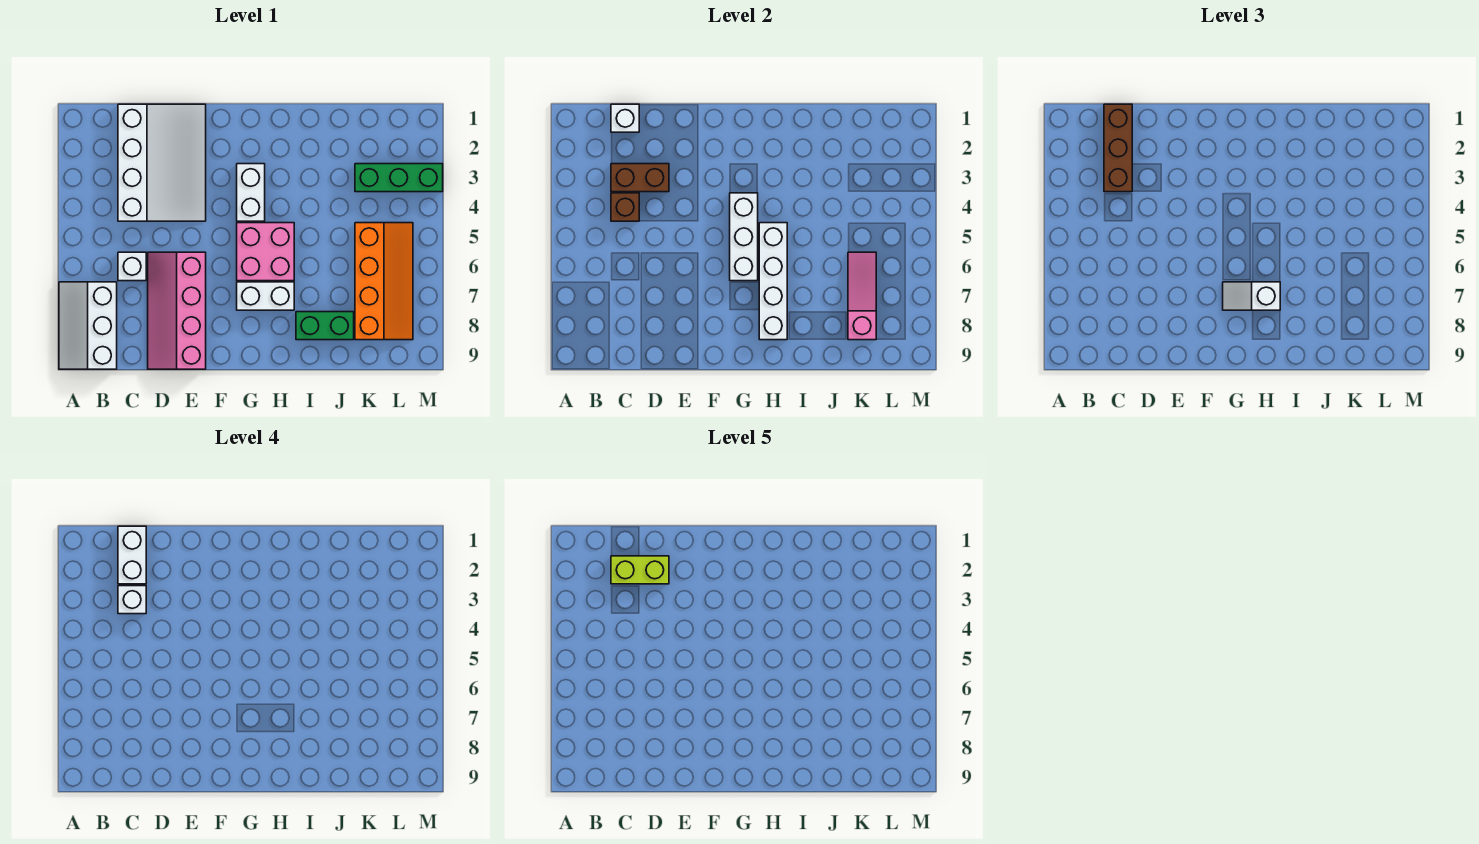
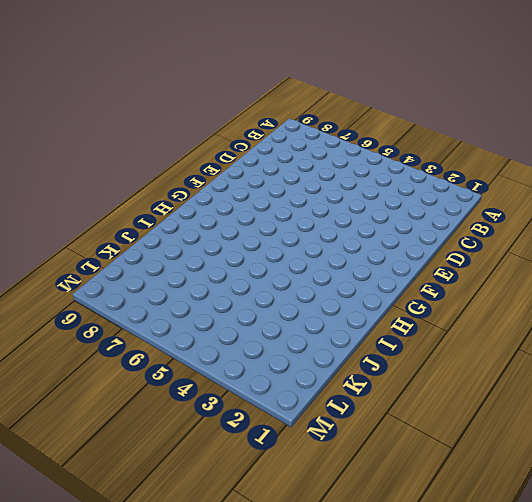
none -> white slope A7:B9 level 1 top B
none -> white slope C1:E4 level 1 top C
none -> white brick C6 level 1

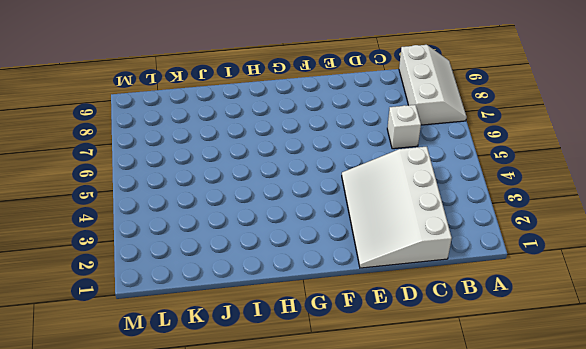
none -> pink slope D6:E9 level 1 top E
none -> white brick G3:G4 level 1
none -> pink brick G5:H6 level 1

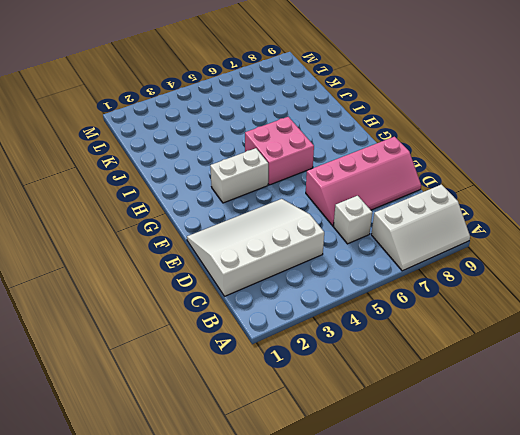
none -> white brick G7:H7 level 1
none -> green brick I8:J8 level 1
none -> green brick K3:M3 level 1

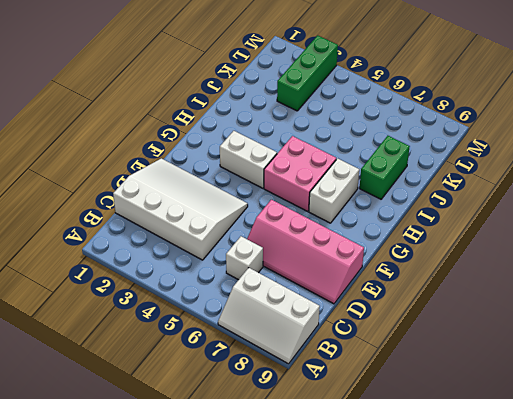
none -> orange slope K5:L8 level 1 top K
none -> white brick C1 level 2
none -> brown brick C3:D3 level 2

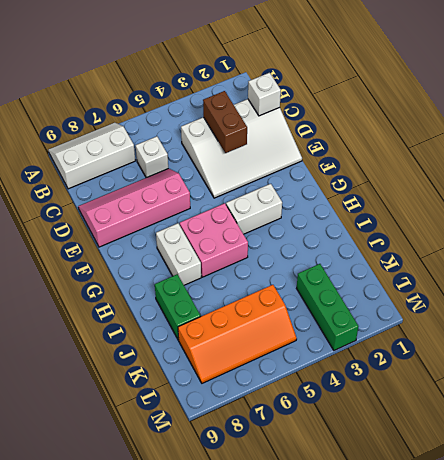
none -> brown brick C4 level 2
none -> white brick G4:G6 level 2
none -> white brick H5:H8 level 2

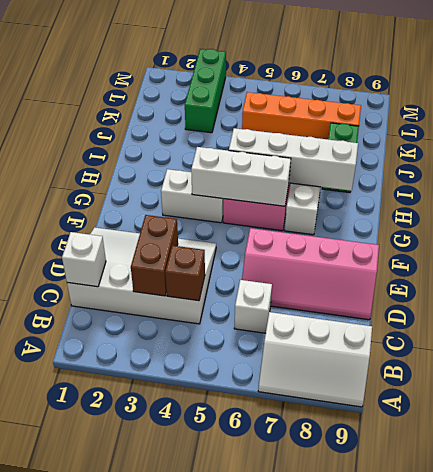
none -> pink slope K6:K8 level 2 top 8
none -> brown brick C1:C3 level 3
none -> white slope G7:H7 level 3 top H

